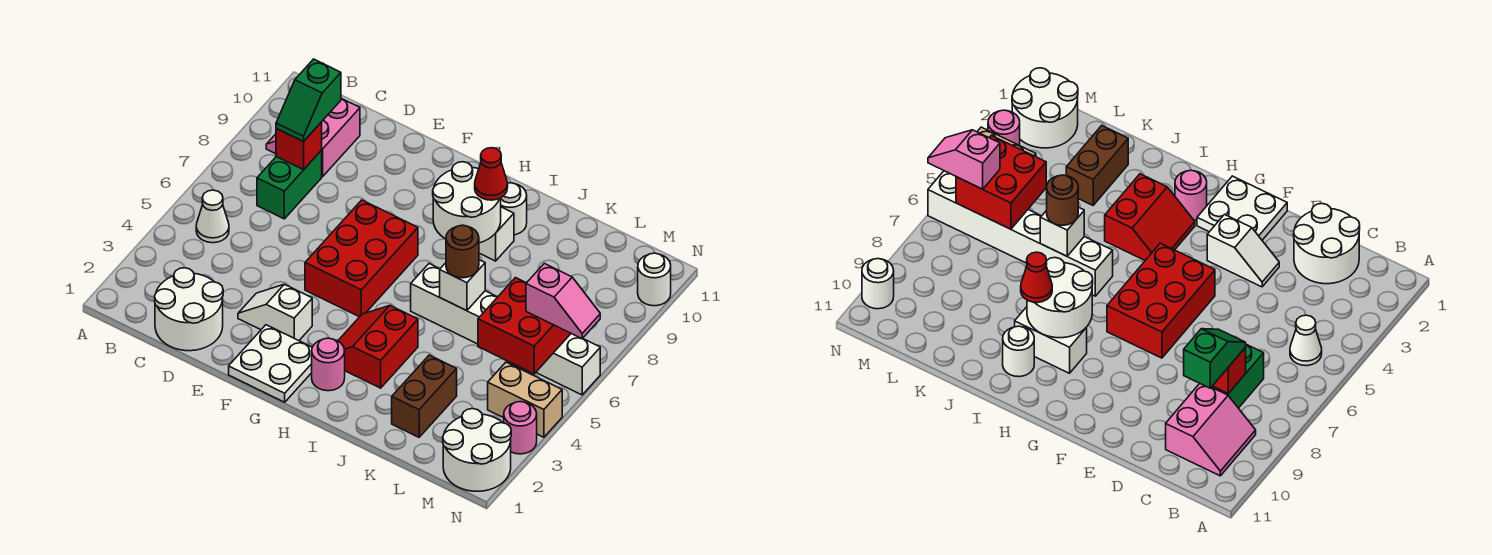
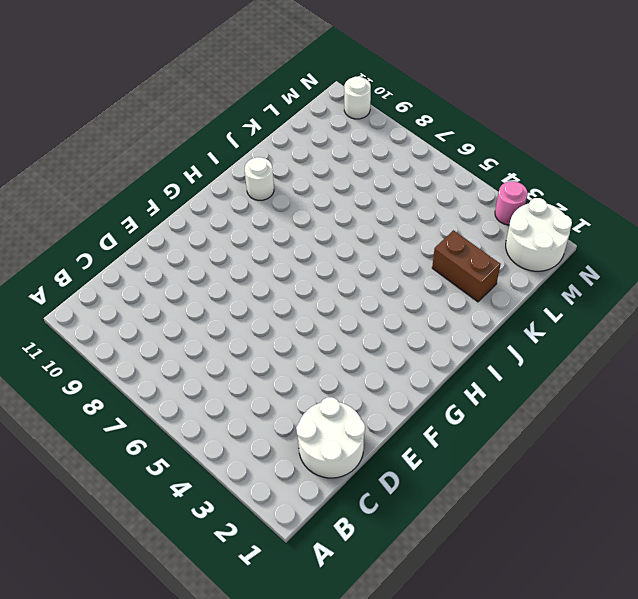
none -> white cone B5 level 1
none -> pink slope B9:C10 level 1 top C
none -> green brick C7:C8 level 1

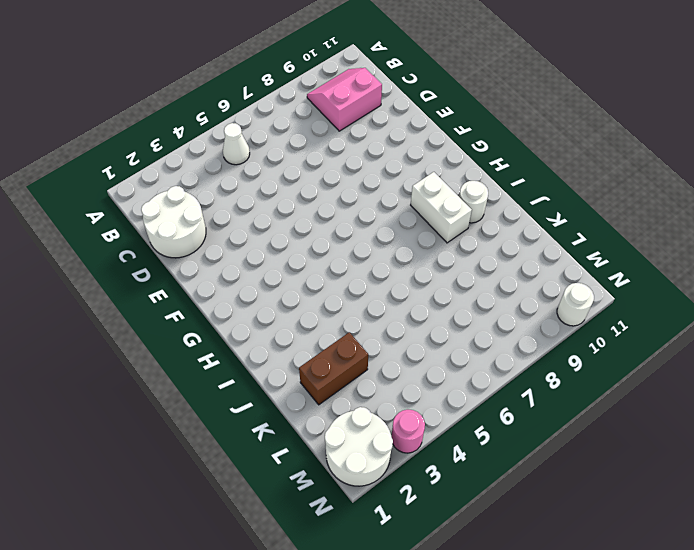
none -> green brick C7:C8 level 1
none -> white slope E3:F3 level 1 top F
none -> white plate F1:G2 level 1

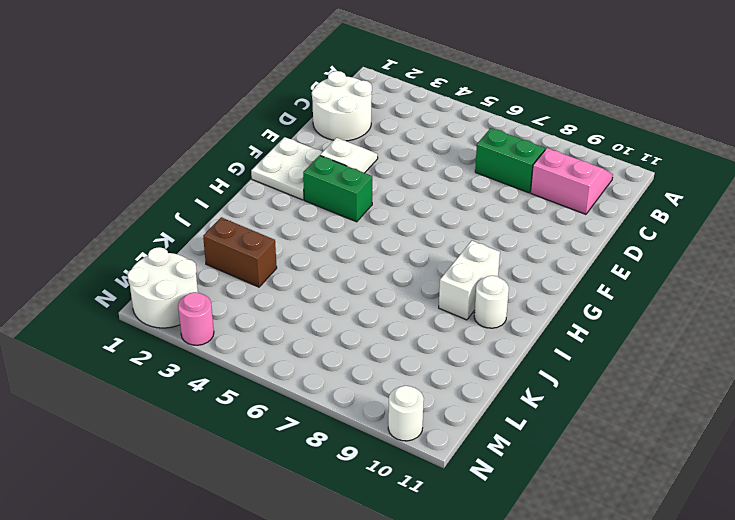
green brick G3:G4 level 1 -> none
none -> white cone B5 level 1
none -> red brick F5:G7 level 1
none -> pink round brick H2 level 1

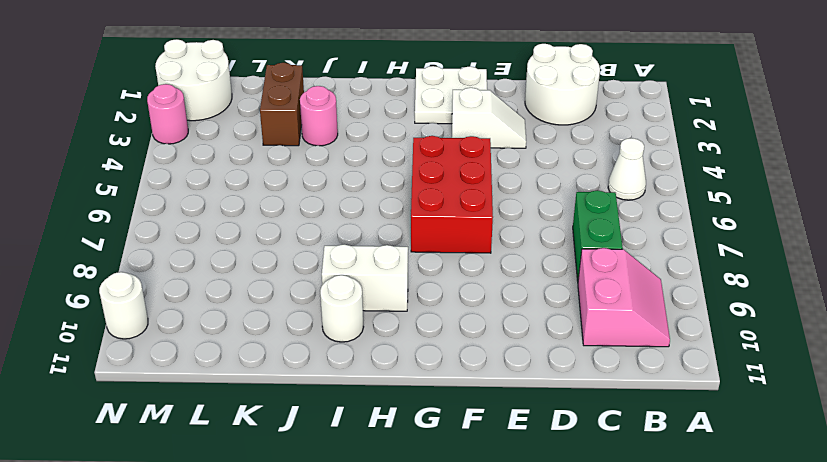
pink round brick J3 level 1 -> pink round brick H2 level 1
none -> red slope H3:I4 level 1 top I
none -> white brick I6:N6 level 1
none -> tan brick M4:N4 level 1

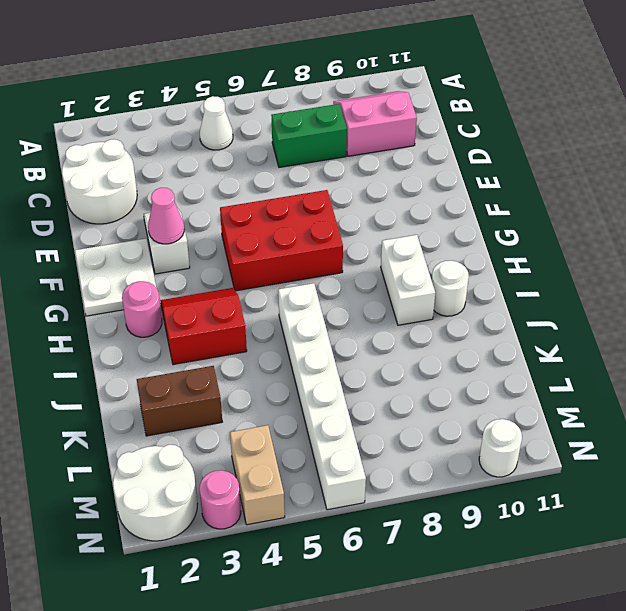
pink cone F3 level 2 -> none
none -> red brick C8 level 2
none -> white round brick H8:I9 level 2
none -> white brick J6 level 2

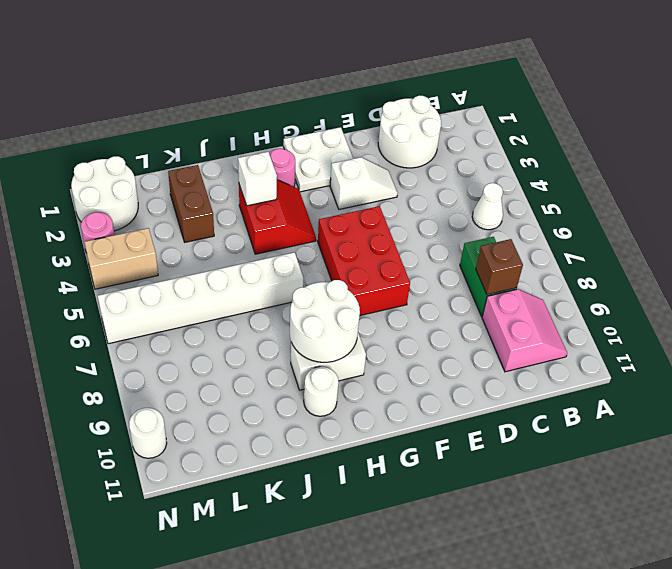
brown brick C8 level 2 -> red brick C8 level 2
white brick I3 level 2 -> white brick J6 level 2
none -> red brick L5:M6 level 2
none -> green slope C8:C9 level 3 top 9
none -> red cone I9 level 3

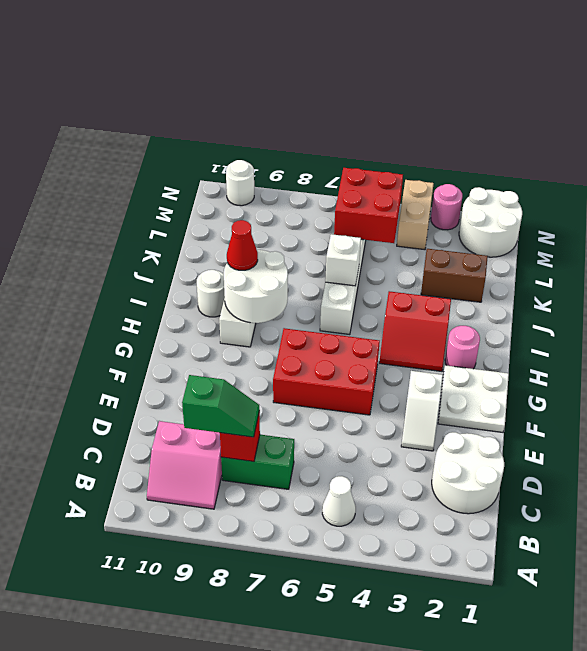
none -> brown round brick J6 level 3
none -> pink slope M6:N6 level 3 top M

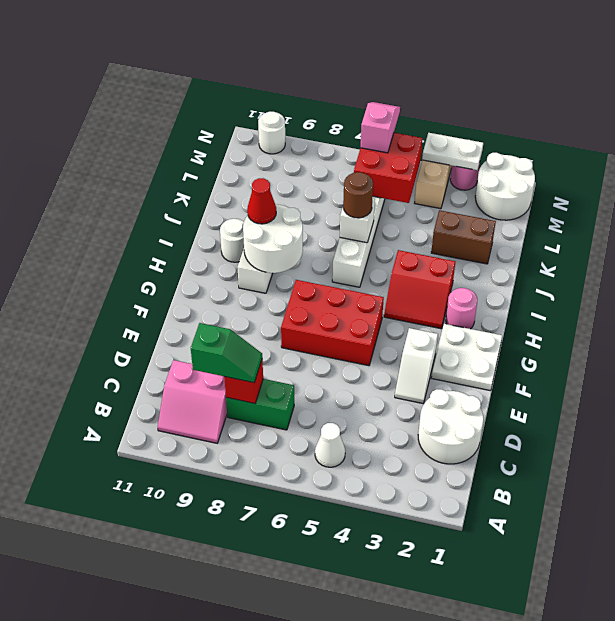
white plate N3:N4 level 2 -> none

